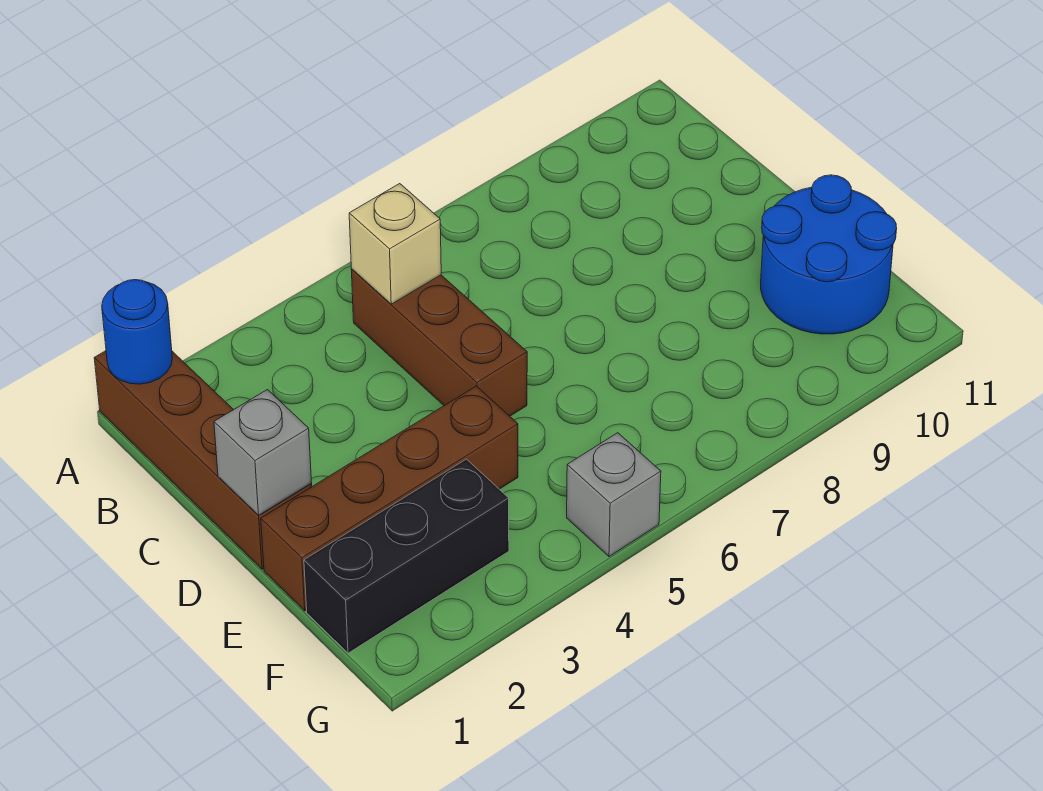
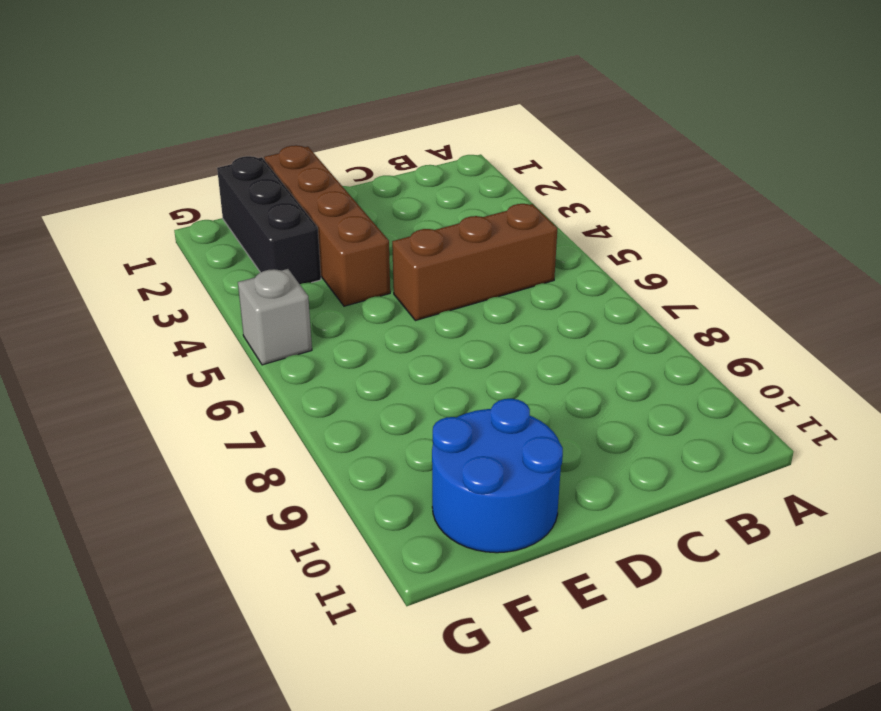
none -> brown brick A1:D1 level 1
none -> blue round brick A1 level 2

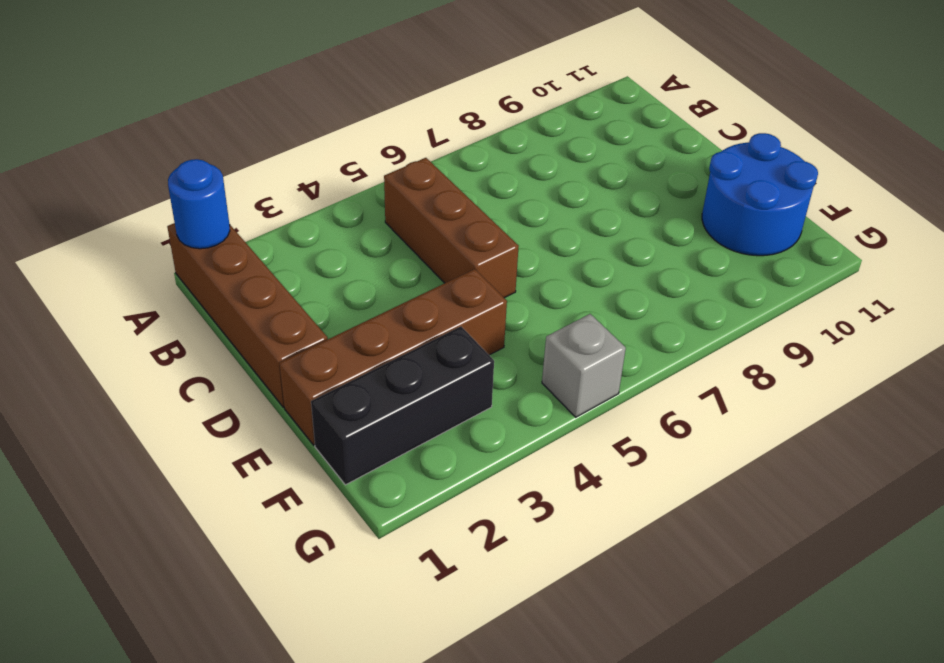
none -> tan brick B5 level 2
none -> grey brick D1 level 2

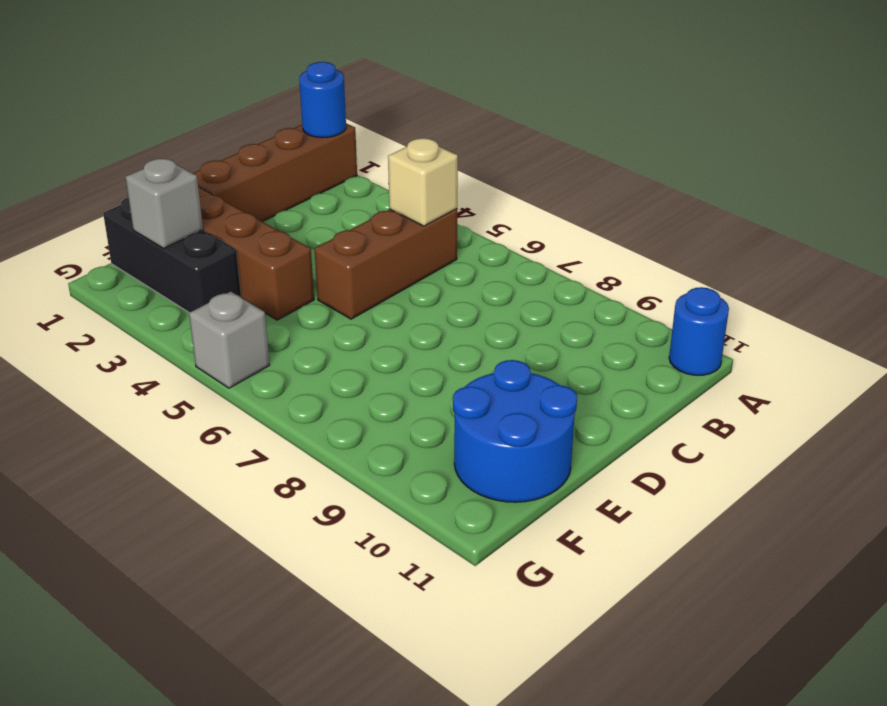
blue round brick A11 level 1 -> none
grey brick F2 level 2 -> grey brick D1 level 2

